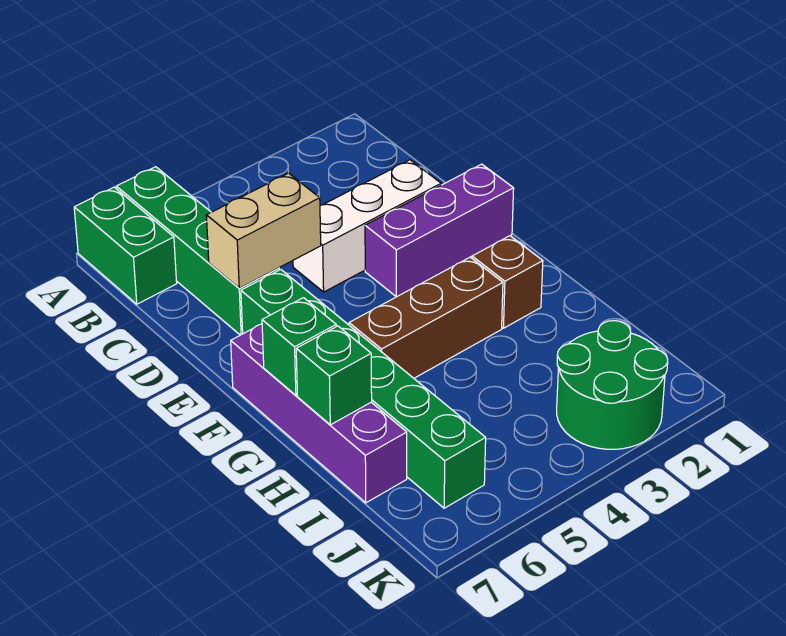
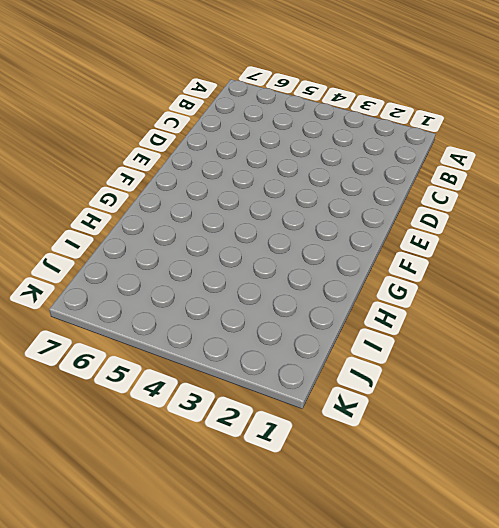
none -> green brick A6:D6 level 1
none -> green brick A7:B7 level 1
none -> white brick D2:D4 level 1

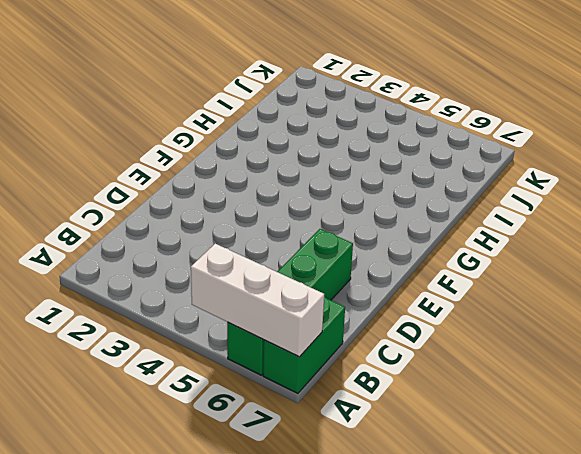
white brick A5:A7 level 2 -> white brick D2:D4 level 1
none -> purple brick E1:E3 level 1
none -> green brick E6:J6 level 1
none -> purple brick F7:I7 level 1

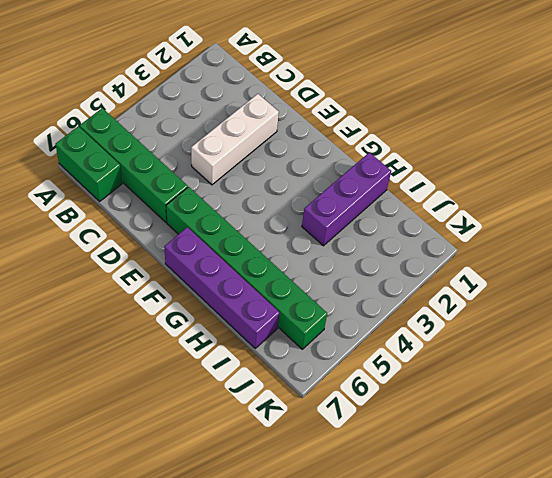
purple brick H1:H3 level 1 -> purple brick E1:E3 level 1
none -> brown brick G2 level 1
none -> brown brick G3:G5 level 1
none -> green round brick J2:K3 level 1

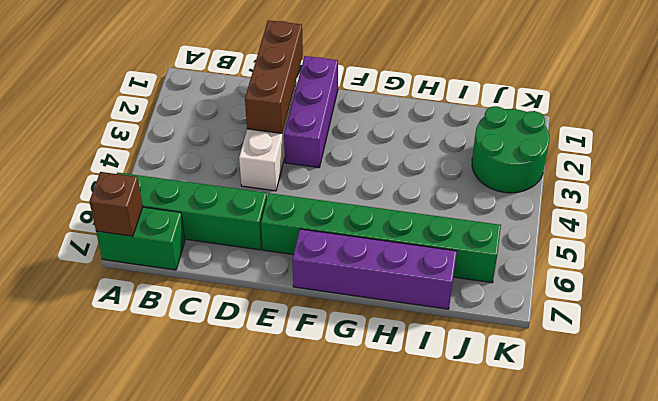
brown brick A7 level 2 -> brown brick G2 level 1
brown brick D1:D3 level 2 -> brown brick G3:G5 level 1
none -> tan brick D5:D6 level 2
none -> green brick G7 level 2
none -> green brick H7 level 2

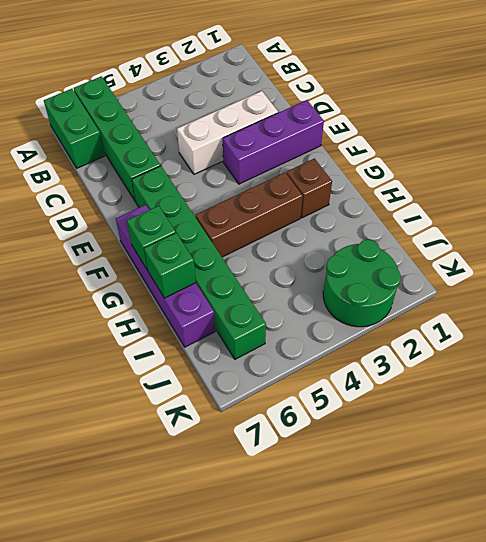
none -> tan brick D5:D6 level 2

